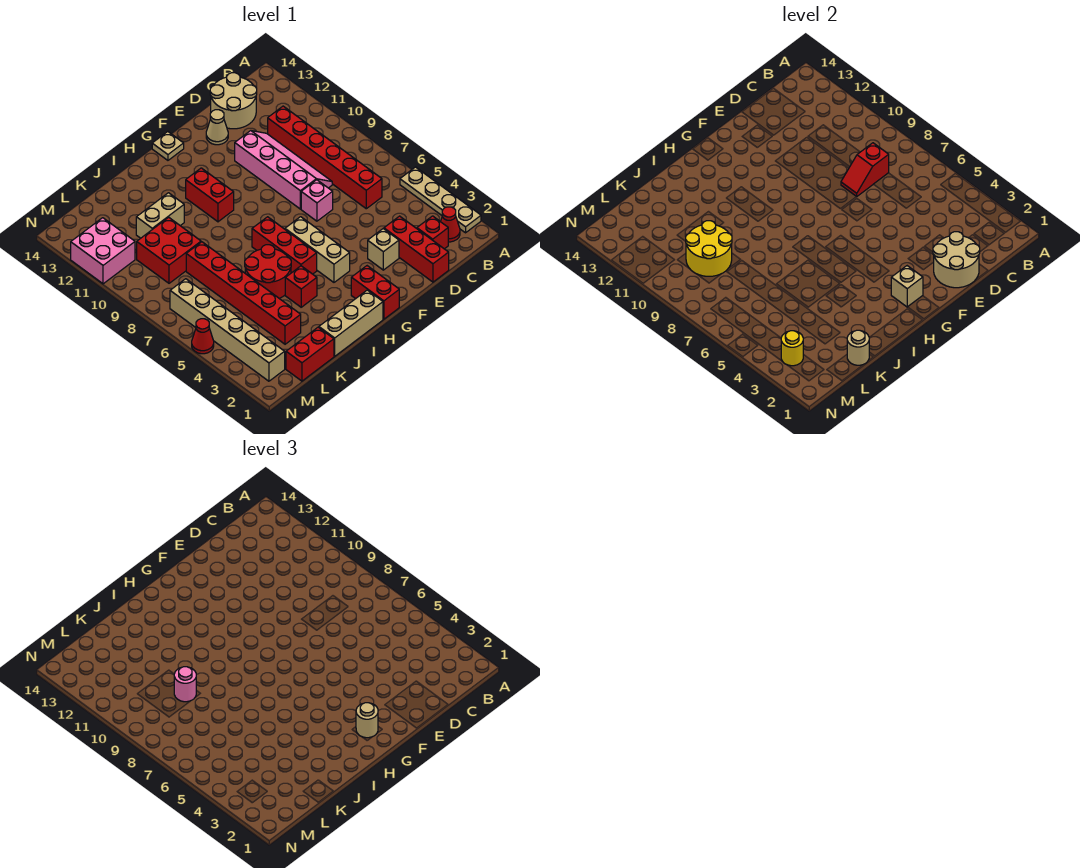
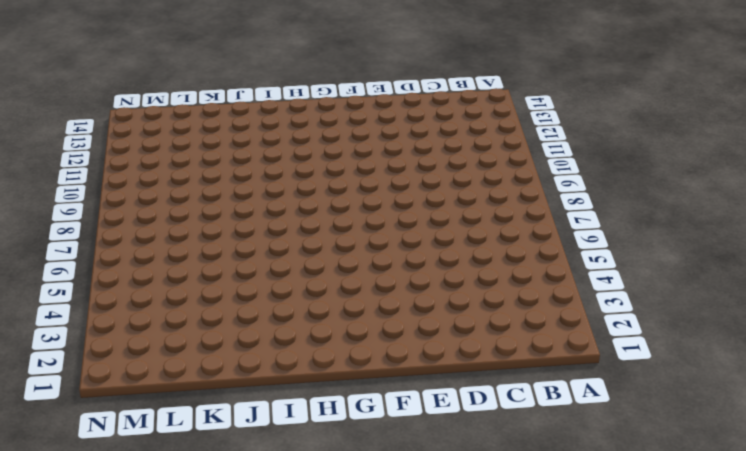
none -> tan plate A2:A5 level 1
none -> red cone B2 level 1
none -> red brick C2 level 1
none -> red brick C6:C11 level 1

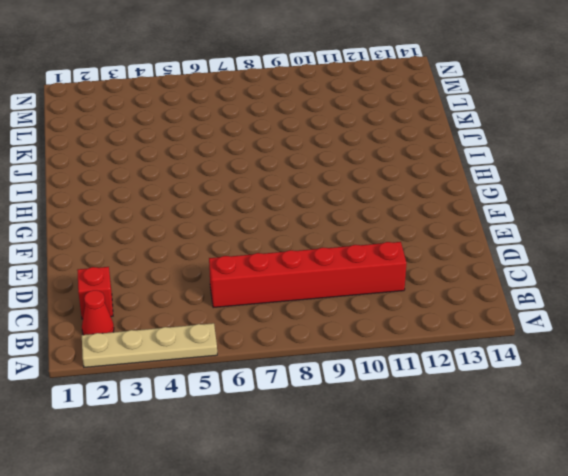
none -> tan round brick C13:D14 level 1
none -> red brick D1:D3 level 1
none -> pink slope D8:E11 level 1 top E
none -> tan brick E3 level 1

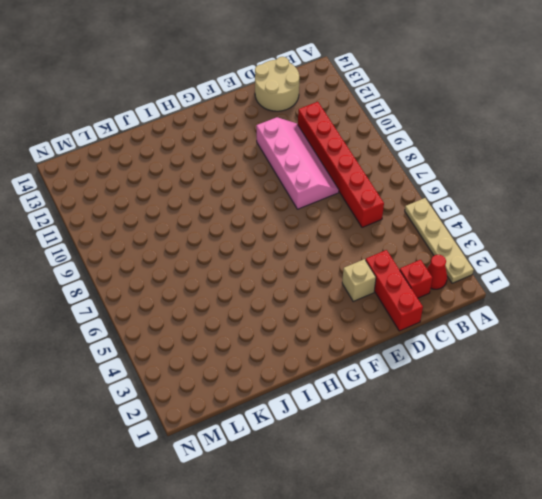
none -> pink brick E7 level 1
none -> tan cone E13 level 1
none -> red brick G1:G2 level 1
none -> tan brick G4:G6 level 1

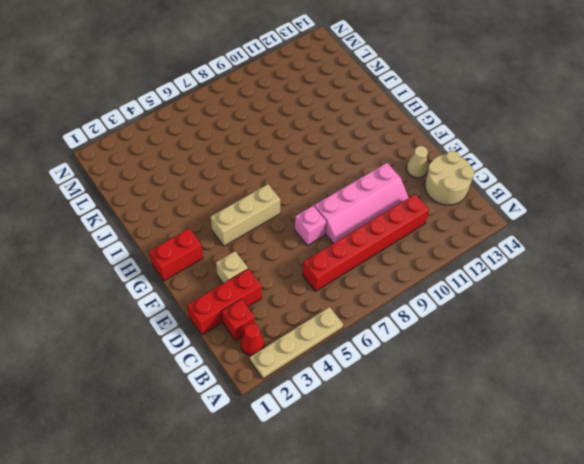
none -> tan plate G14 level 1
none -> tan brick H1:J1 level 1
none -> red brick H5:H7 level 1
none -> red brick H10:H11 level 1

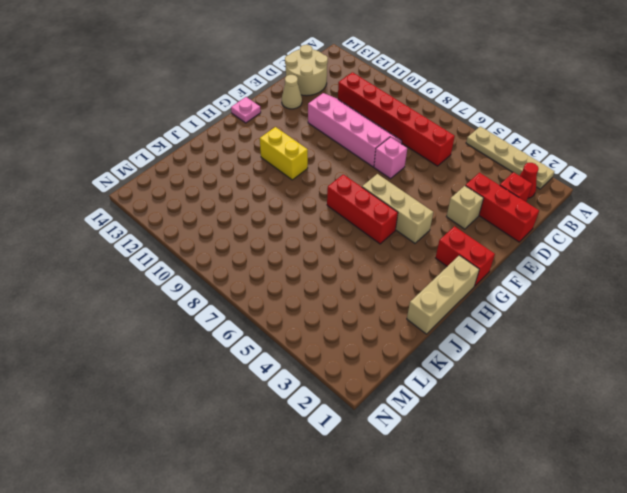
pink plate G14 level 1 -> tan plate G14 level 1
yellow brick H10:H11 level 1 -> red brick H10:H11 level 1
none -> red brick I4 level 1
none -> red round brick I5:J6 level 1
none -> tan brick J11:K11 level 1
none -> red brick K1:L1 level 1

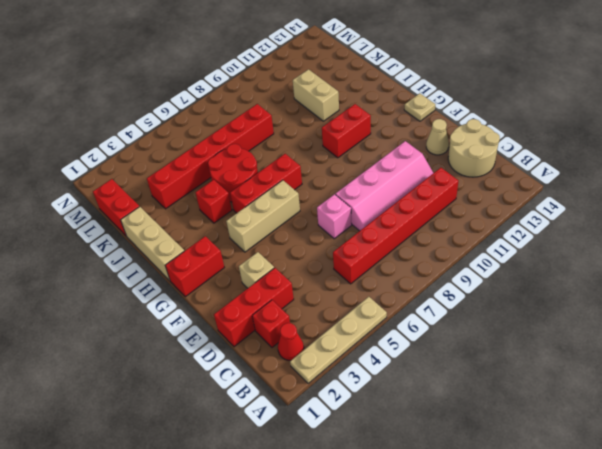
none -> red brick K9:L10 level 1
none -> tan brick M2:M7 level 1
none -> pink brick M11:N12 level 1
none -> red cone N5 level 1

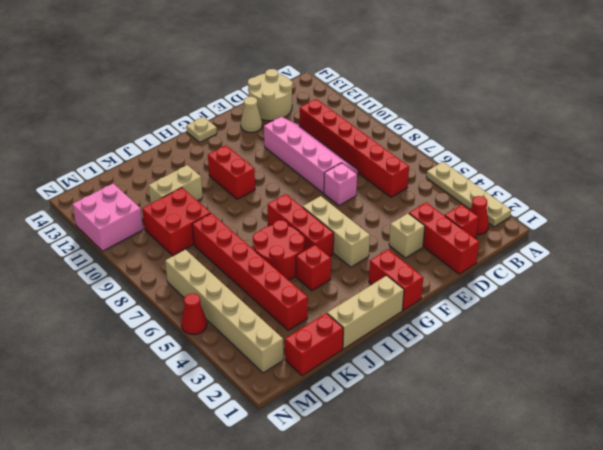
none -> red slope C8:D8 level 2 top C
none -> tan round brick D1:E2 level 2
none -> tan brick G2 level 2
none -> tan round brick K1 level 2

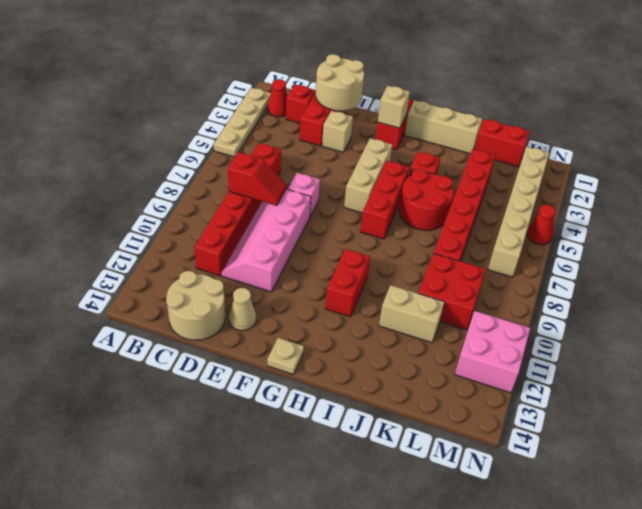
none -> tan round brick K1 level 2
none -> yellow round brick K9:L10 level 2
none -> yellow round brick M3 level 2
none -> tan round brick G2 level 3

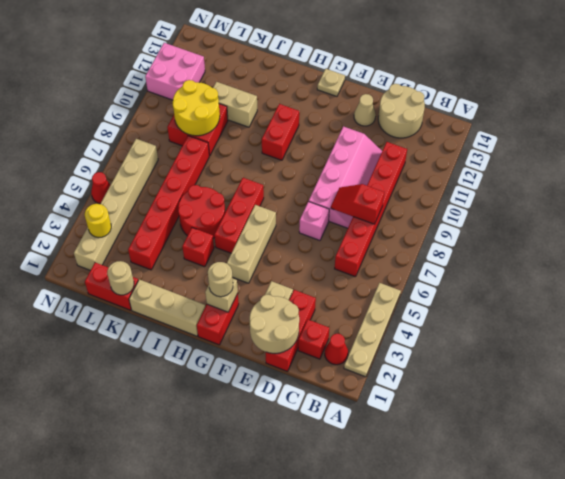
none -> pink round brick K9 level 3

